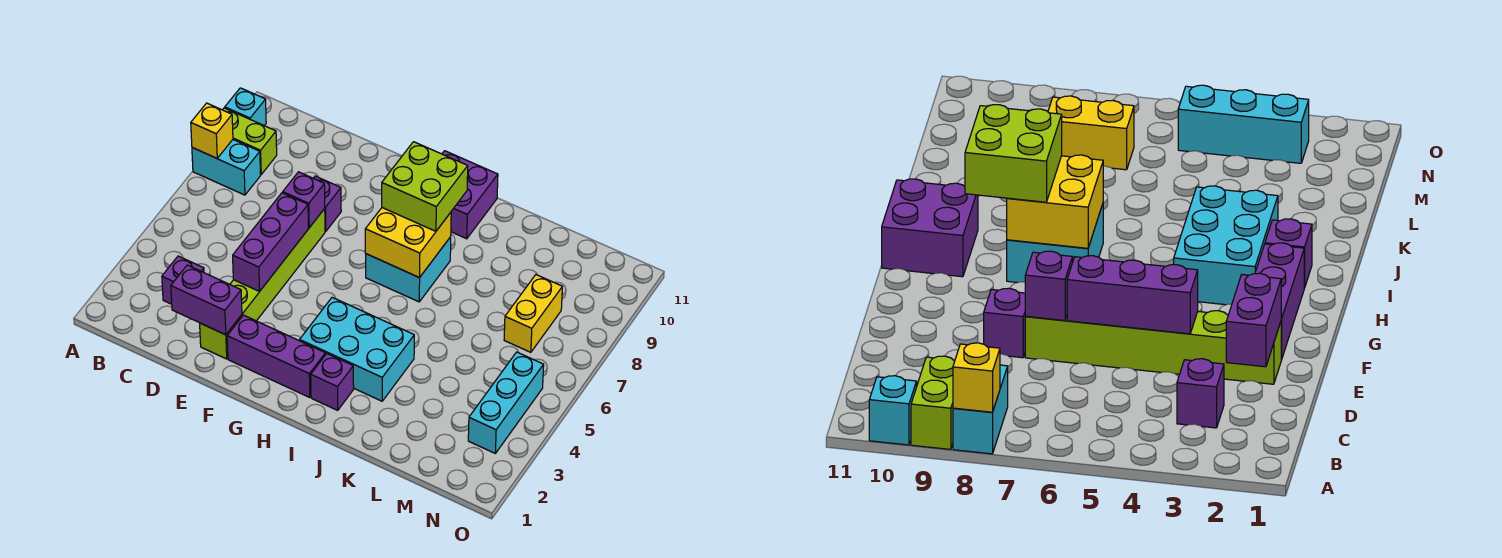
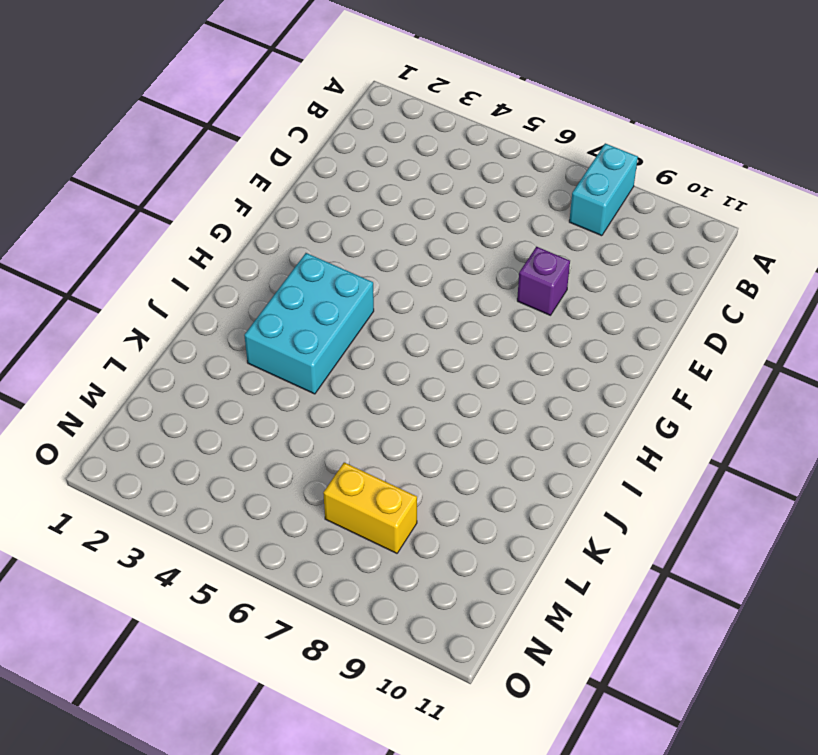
none -> lime brick A9:B9 level 1
none -> cyan brick A10 level 1
none -> purple brick C3 level 1

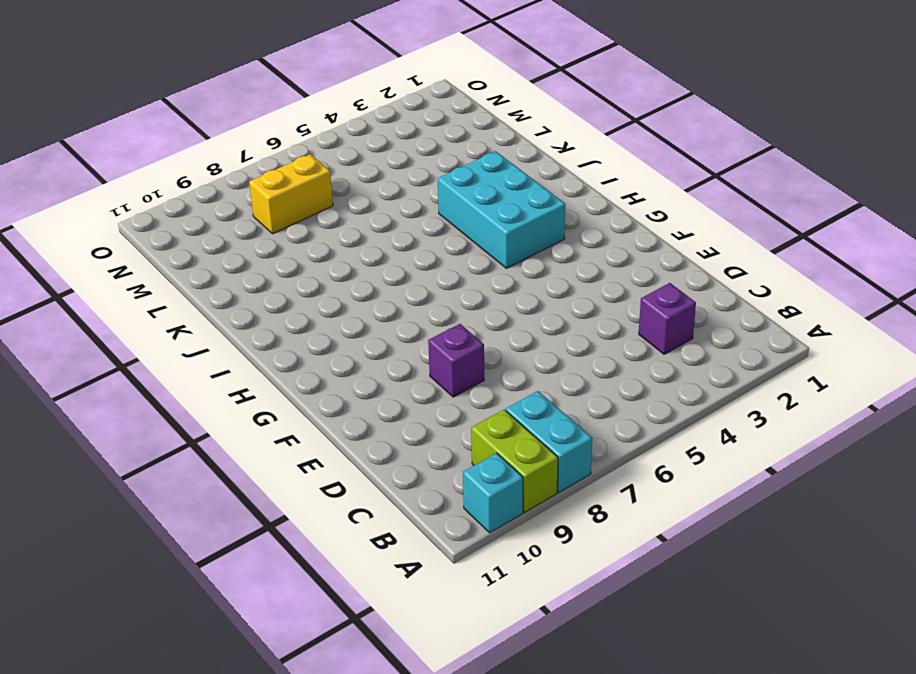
none -> lime brick E2:E7 level 1
none -> purple brick F2:H2 level 1
none -> cyan brick H7:I8 level 1

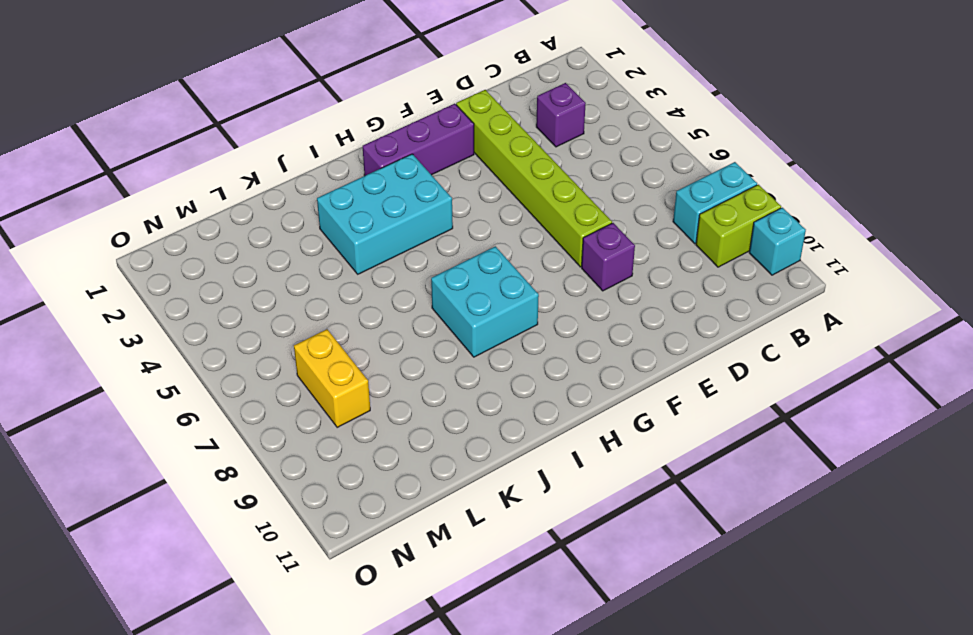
none -> purple brick H10:I11 level 1
none -> purple brick I2 level 1
none -> cyan brick N3:N5 level 1

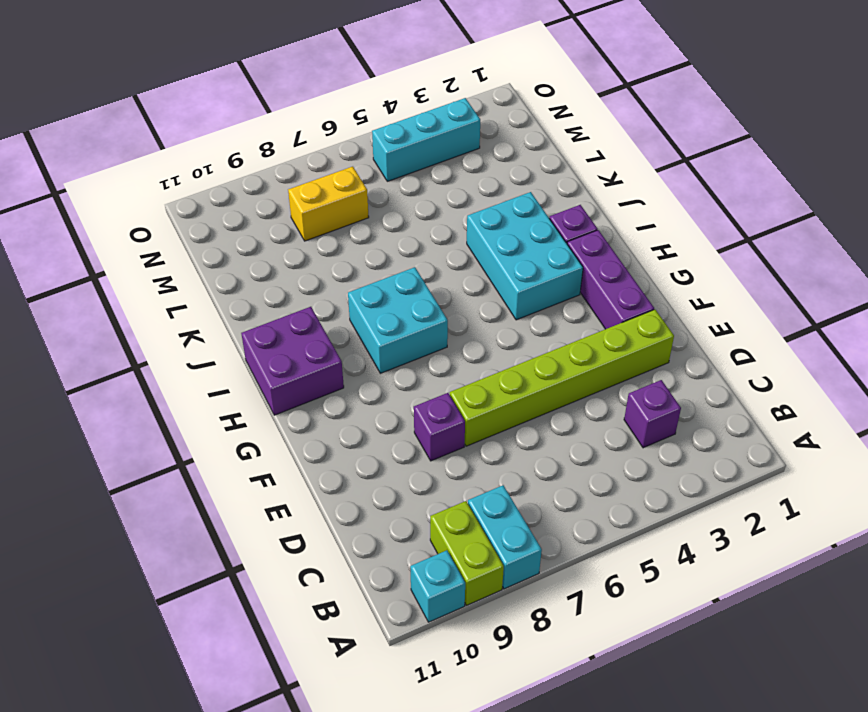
none -> yellow brick A8 level 2
none -> purple brick D2:E2 level 2
none -> purple brick E4:E6 level 2

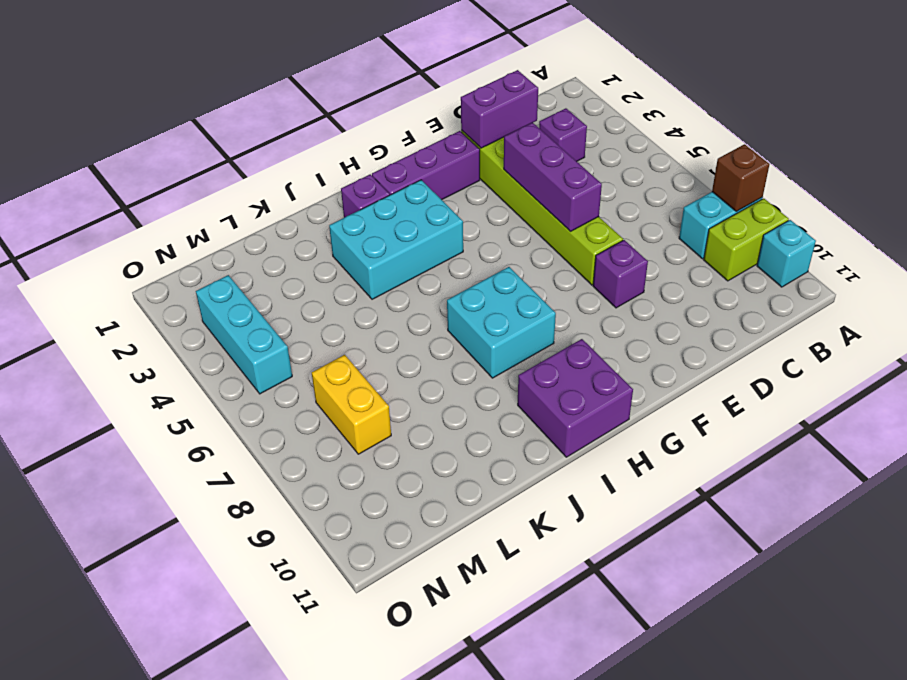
brown brick A8 level 2 -> yellow brick A8 level 2
none -> purple brick E7 level 2
none -> yellow brick H7:I8 level 2
none -> lime brick H8:I9 level 3

